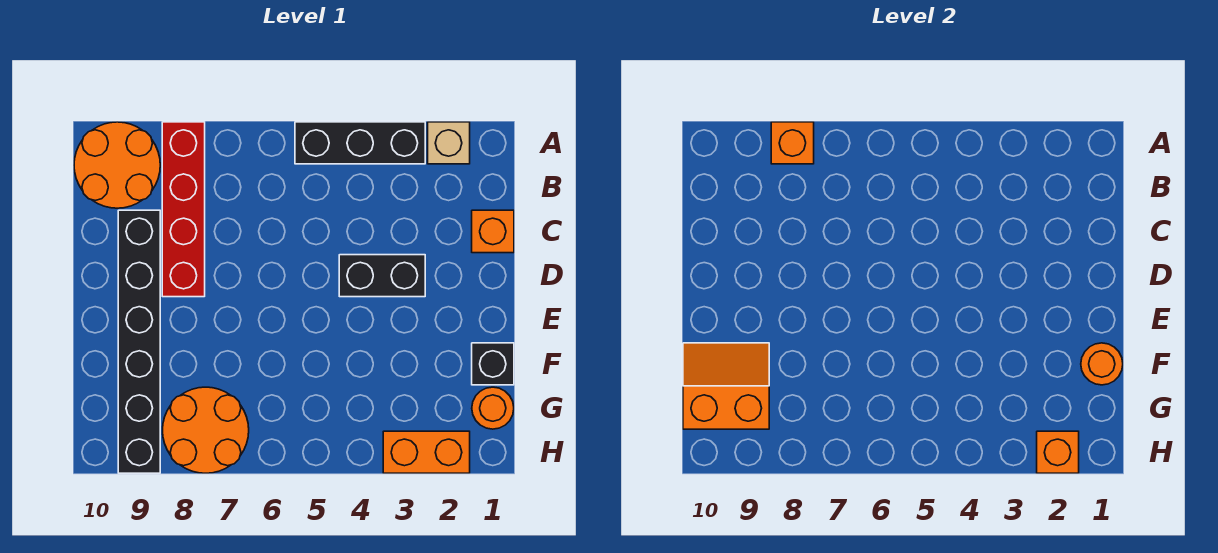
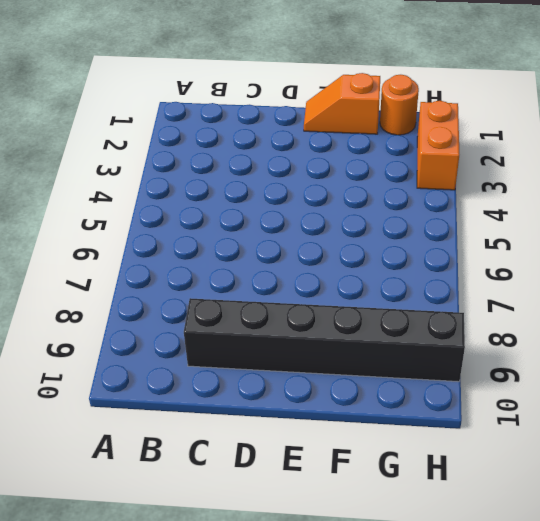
orange slope E1:F1 level 1 top F -> black brick F1 level 1
none -> tan brick A2 level 1
none -> black brick A3:A5 level 1
none -> red brick A8:D8 level 1

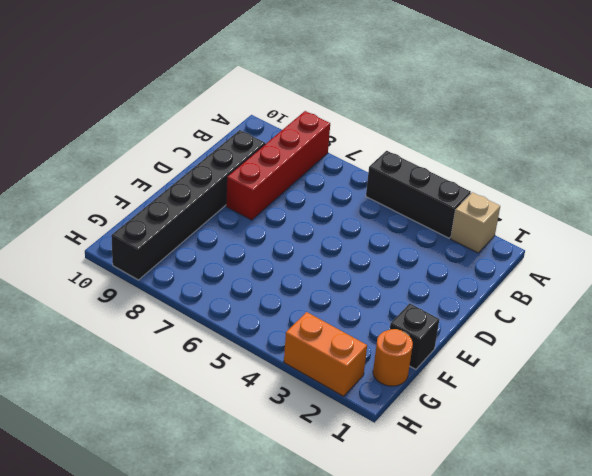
none -> orange round brick A9:B10 level 1
none -> orange brick C1 level 1
none -> black brick D3:D4 level 1

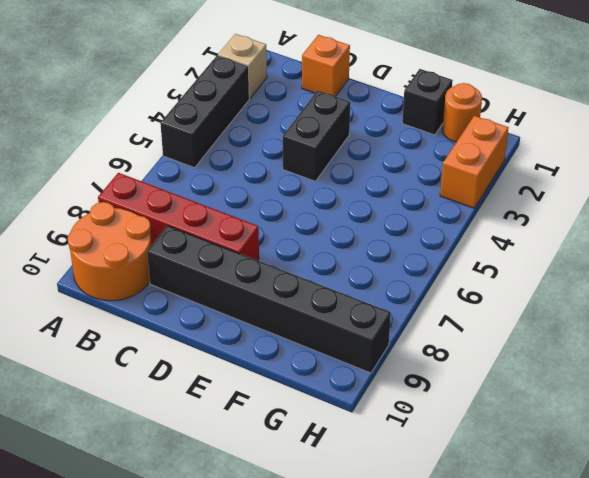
none -> orange round brick G7:H8 level 1
none -> orange brick A8 level 2
none -> orange round brick F1 level 2

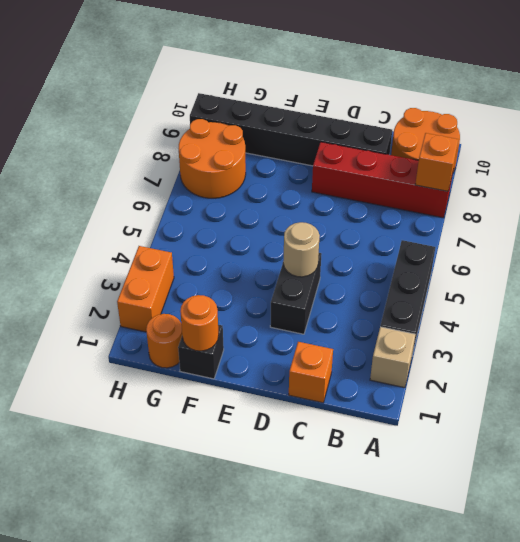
tan round brick D4 level 2 -> none
none -> orange slope F9:G10 level 2 top G
none -> orange brick H2 level 2

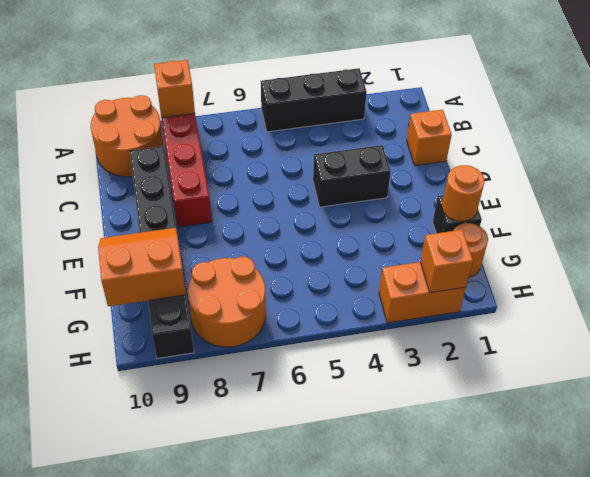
none -> tan brick A2 level 1

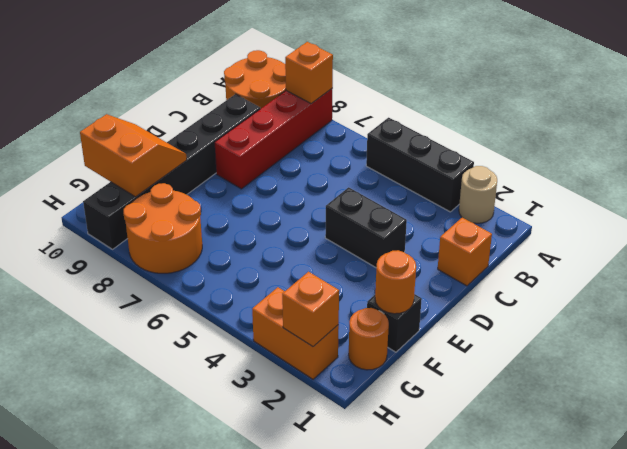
tan round brick A2 level 1 -> tan brick A2 level 1

